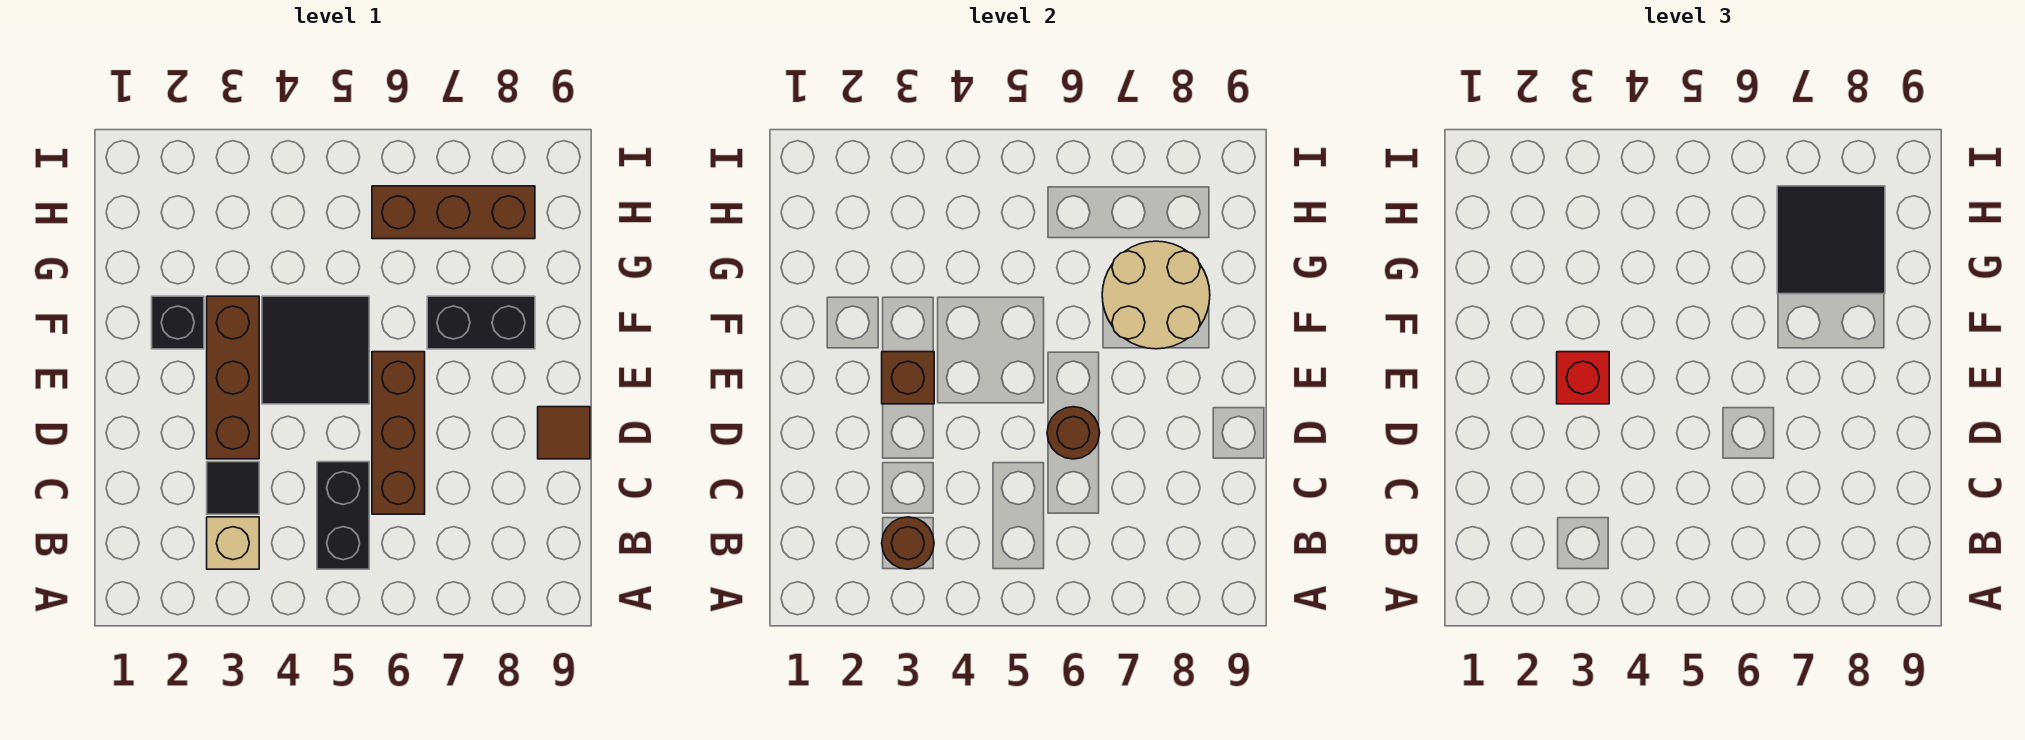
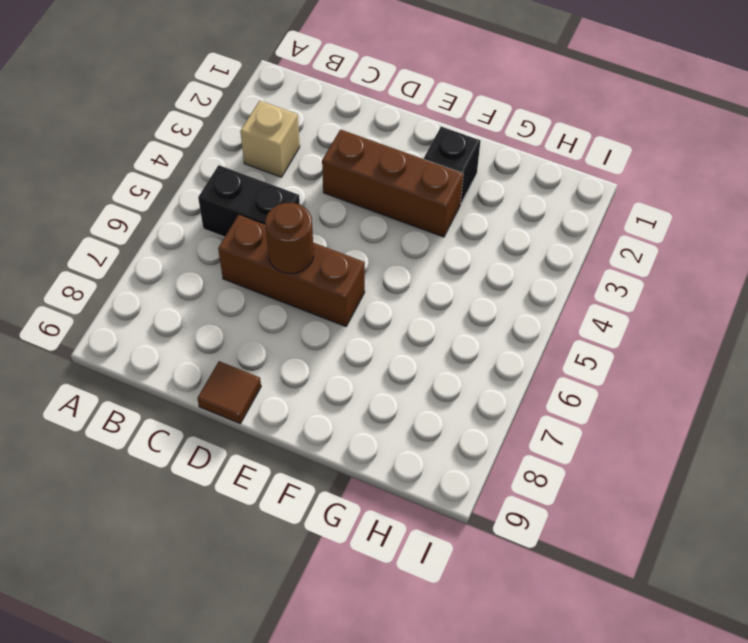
none -> black tile C3 level 1
none -> black tile E4:F5 level 1
none -> black brick F7:F8 level 1

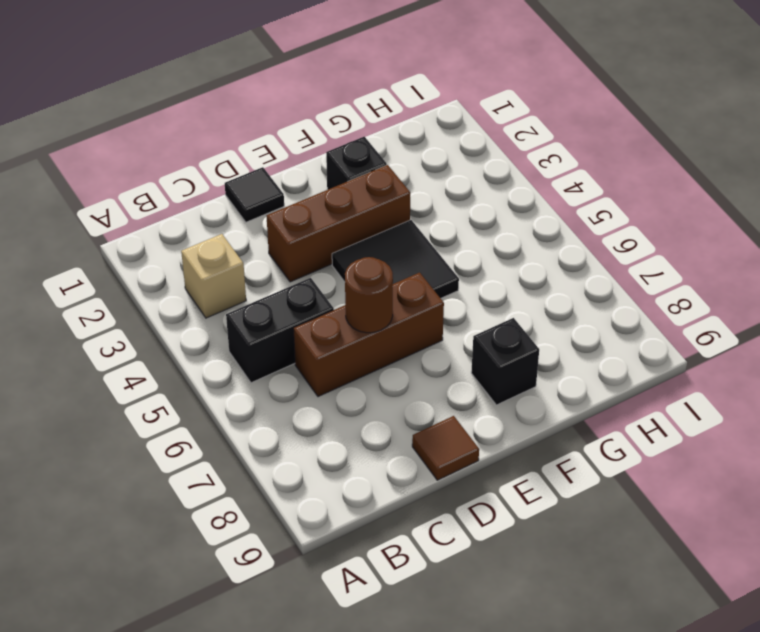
black tile D1 level 1 -> black tile C3 level 1
black brick F8 level 1 -> black brick F7:F8 level 1
none -> brown brick H6:H8 level 1
none -> brown round brick B3 level 2
none -> brown brick E3 level 2

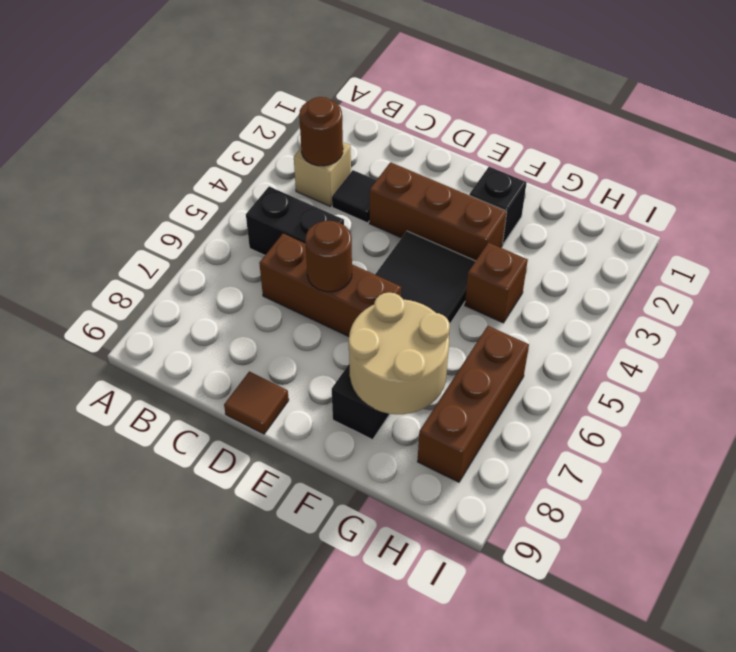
brown brick G4 level 1 -> brown brick E3 level 2
none -> red brick E3 level 3
none -> black tile G7:H8 level 3

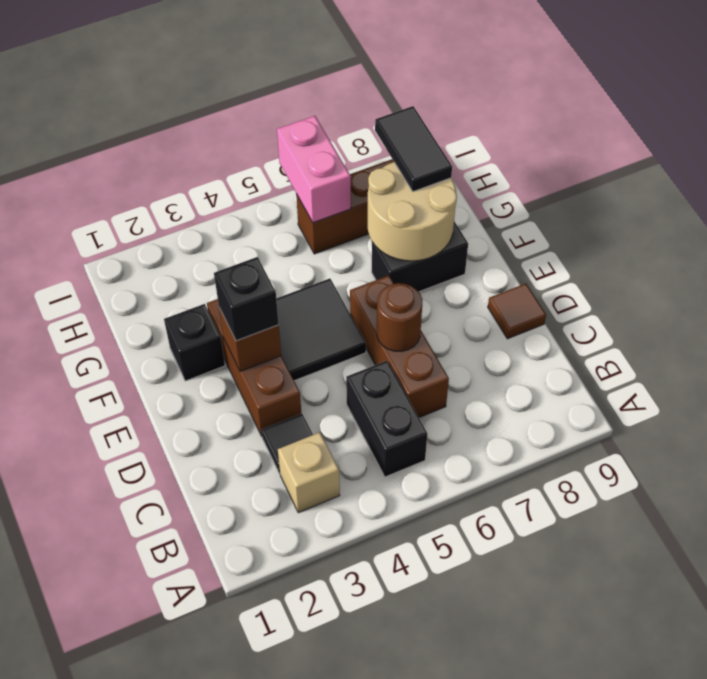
black brick E3 level 3 -> red brick E3 level 3
black tile G8:H8 level 3 -> black tile G7:H8 level 3
pink brick H6:I6 level 2 -> none
none -> brown round brick B3 level 2

